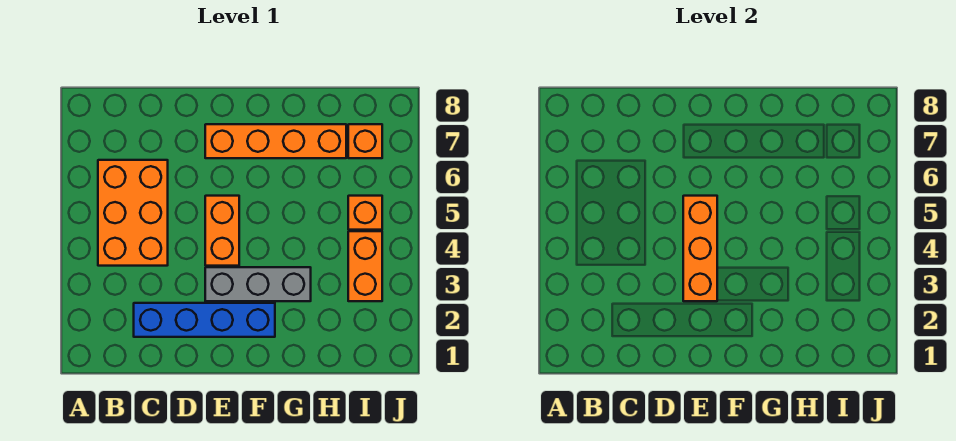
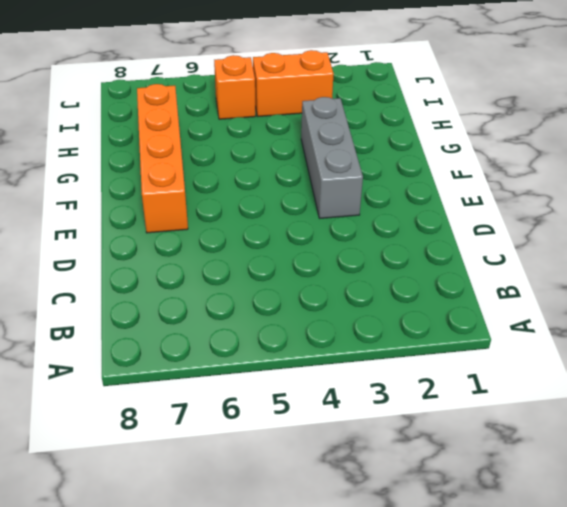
none -> orange brick B4:C6 level 1
none -> blue brick C2:F2 level 1

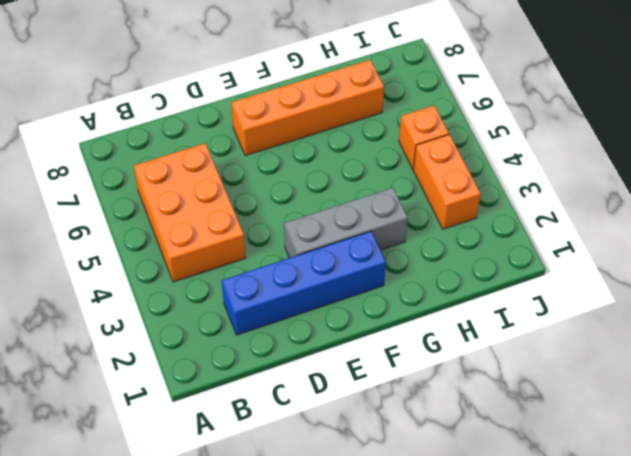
none -> orange brick E4:E5 level 1
none -> orange brick I7 level 1

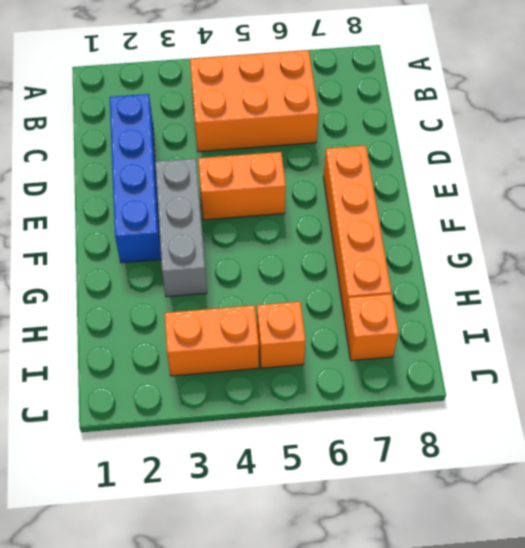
none -> orange brick E3:E5 level 2

